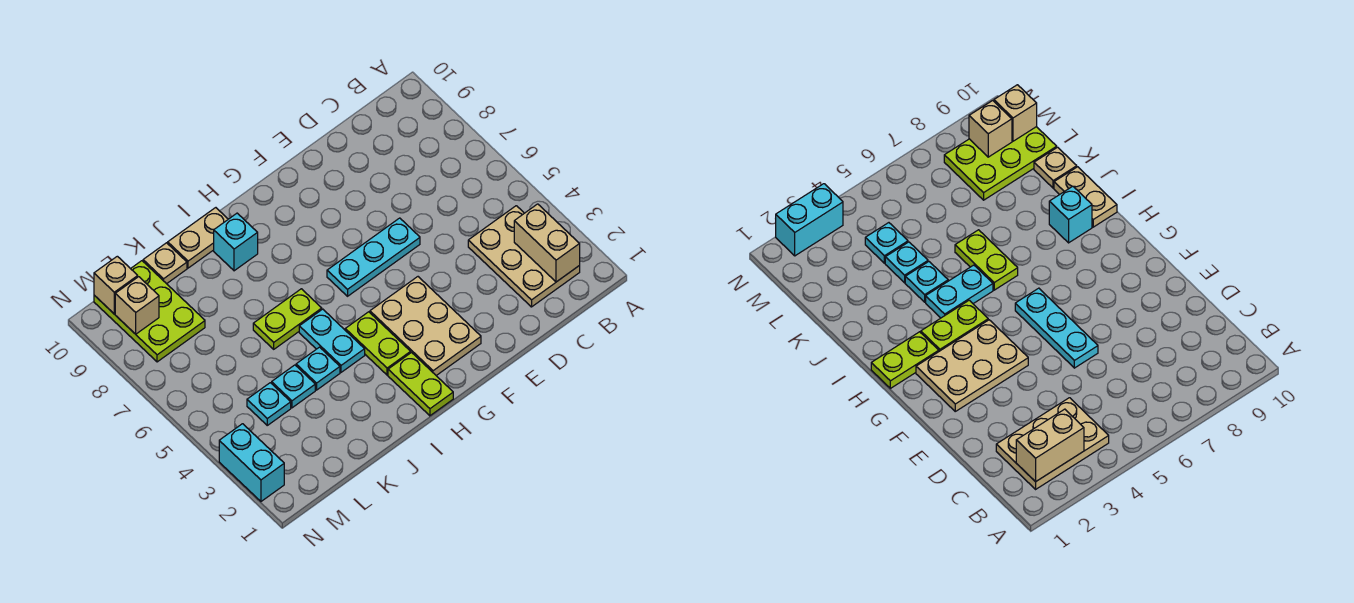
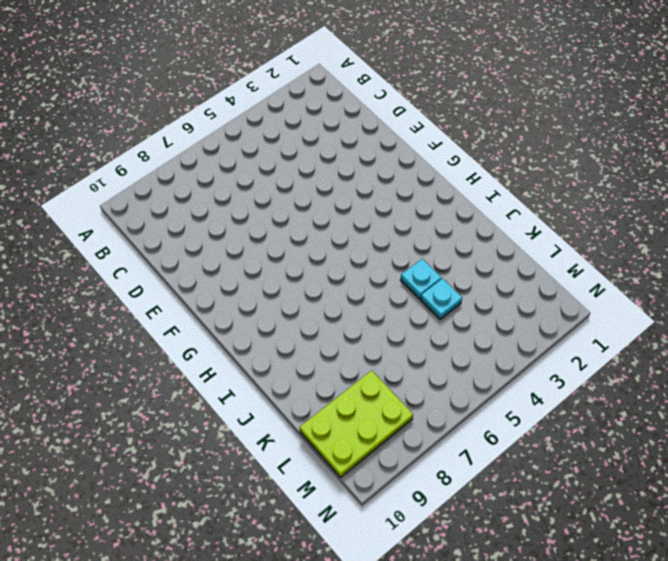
none -> tan plate B2:C4 level 1
none -> cyan plate E6:G6 level 1
none -> tan plate F2:G4 level 1

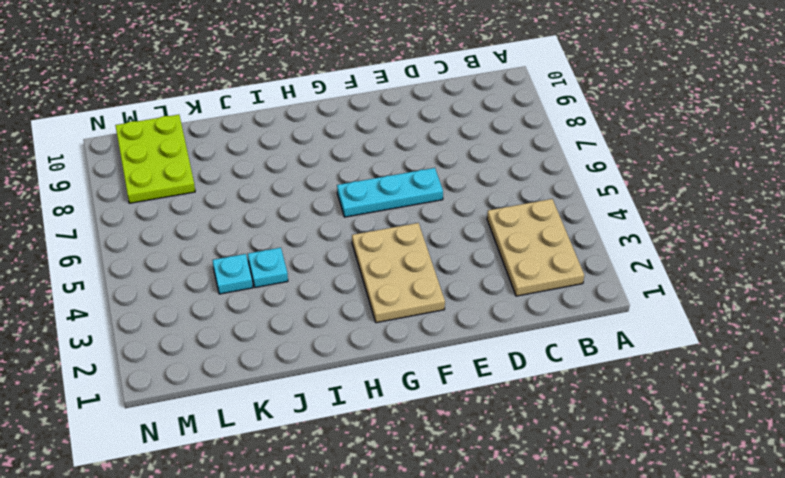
none -> lime plate H1:H2 level 1
none -> lime plate H3:H4 level 1
none -> cyan plate I4:I5 level 1

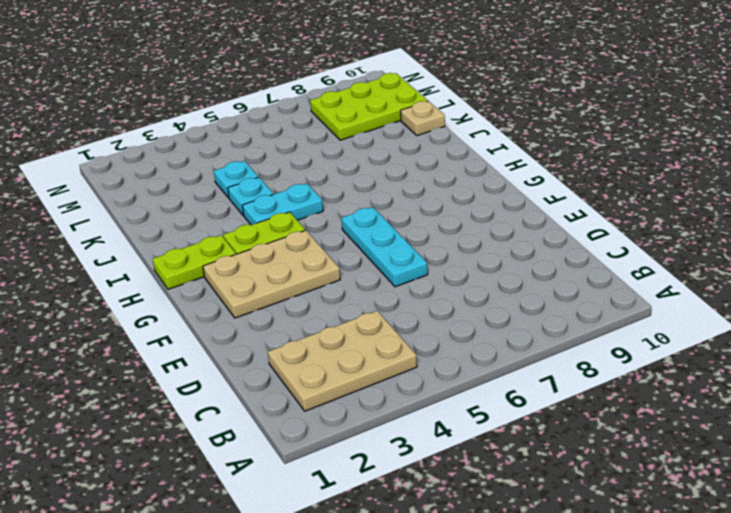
none -> lime plate I6:J6 level 1
none -> cyan brick I9 level 1
none -> tan plate I10:J10 level 1

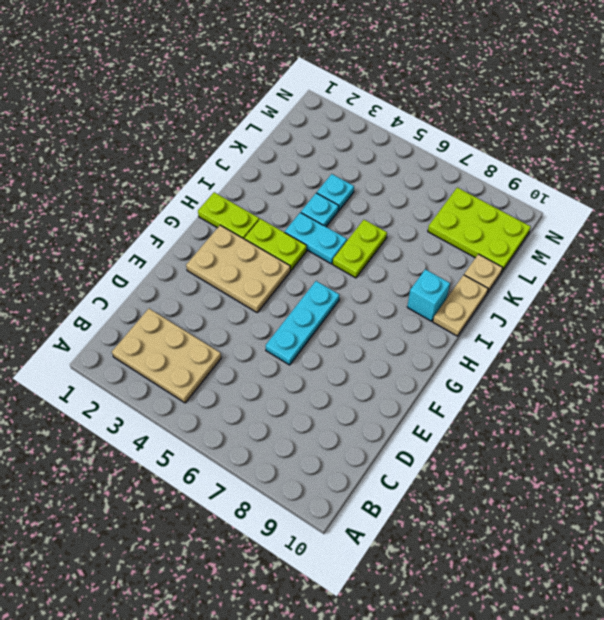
none -> cyan plate L4 level 1
none -> cyan brick N2:N3 level 1
none -> tan brick B2:B3 level 2

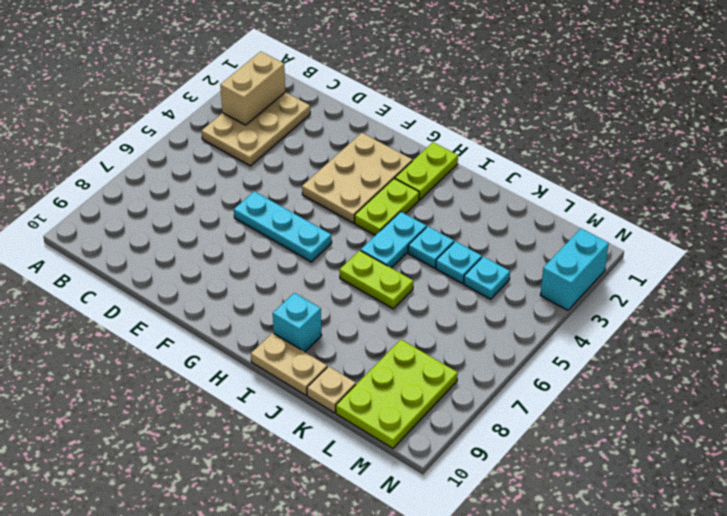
none -> tan brick M9 level 2
none -> tan brick M10 level 2

